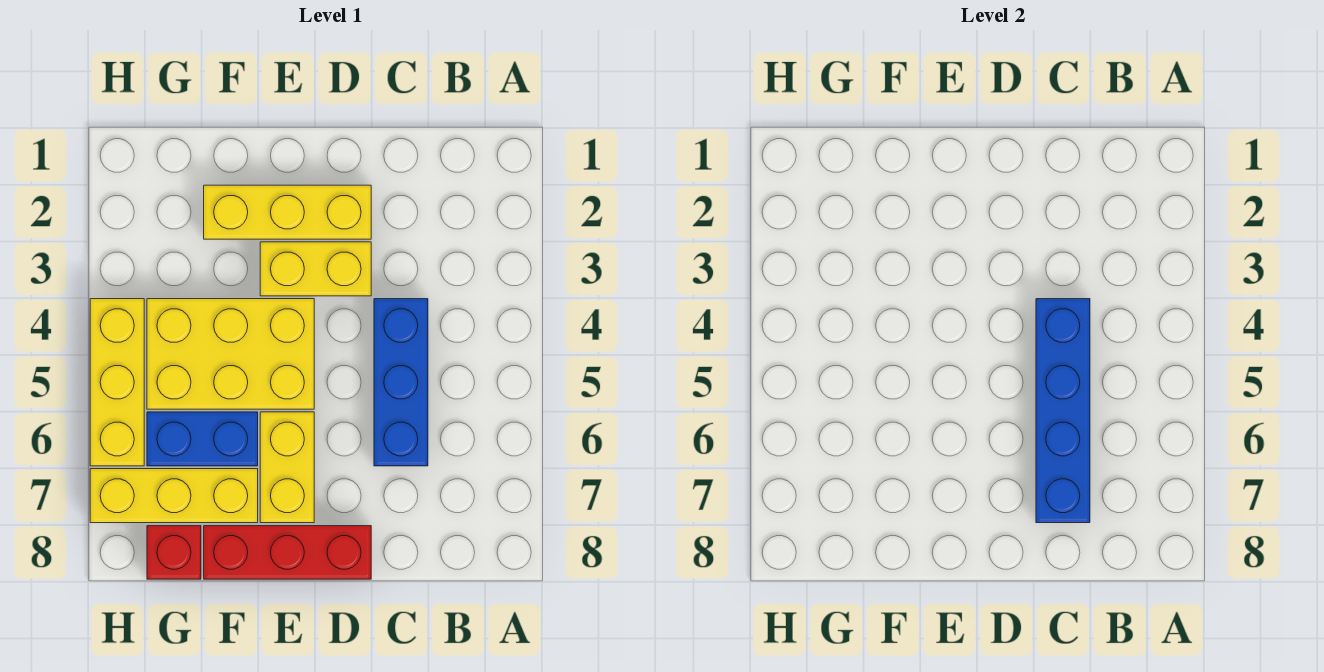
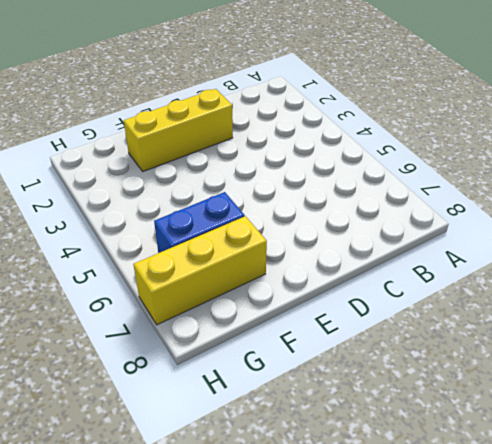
none -> blue brick C4:C6 level 1
none -> yellow brick D3:E3 level 1

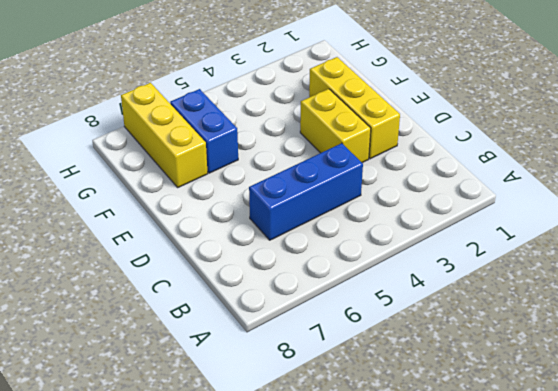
none -> red brick D8:F8 level 1
none -> yellow brick E4:G5 level 1

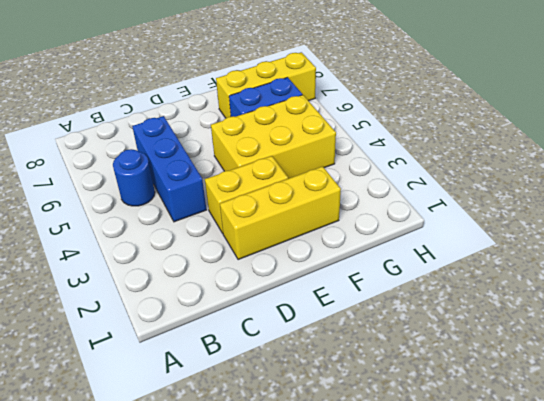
blue round brick B5 level 1 -> none
none -> red brick D8:F8 level 1
none -> yellow brick E6:E7 level 1

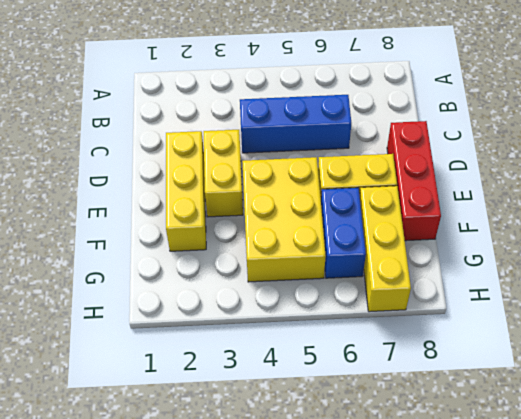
none -> red brick G8 level 1
none -> yellow brick H4:H6 level 1

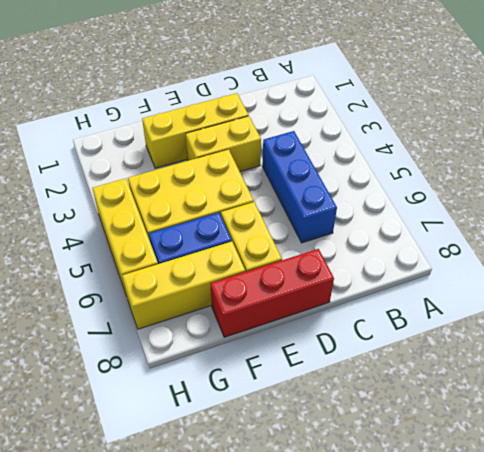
none -> red brick G8 level 1
none -> blue brick C4:C7 level 2

